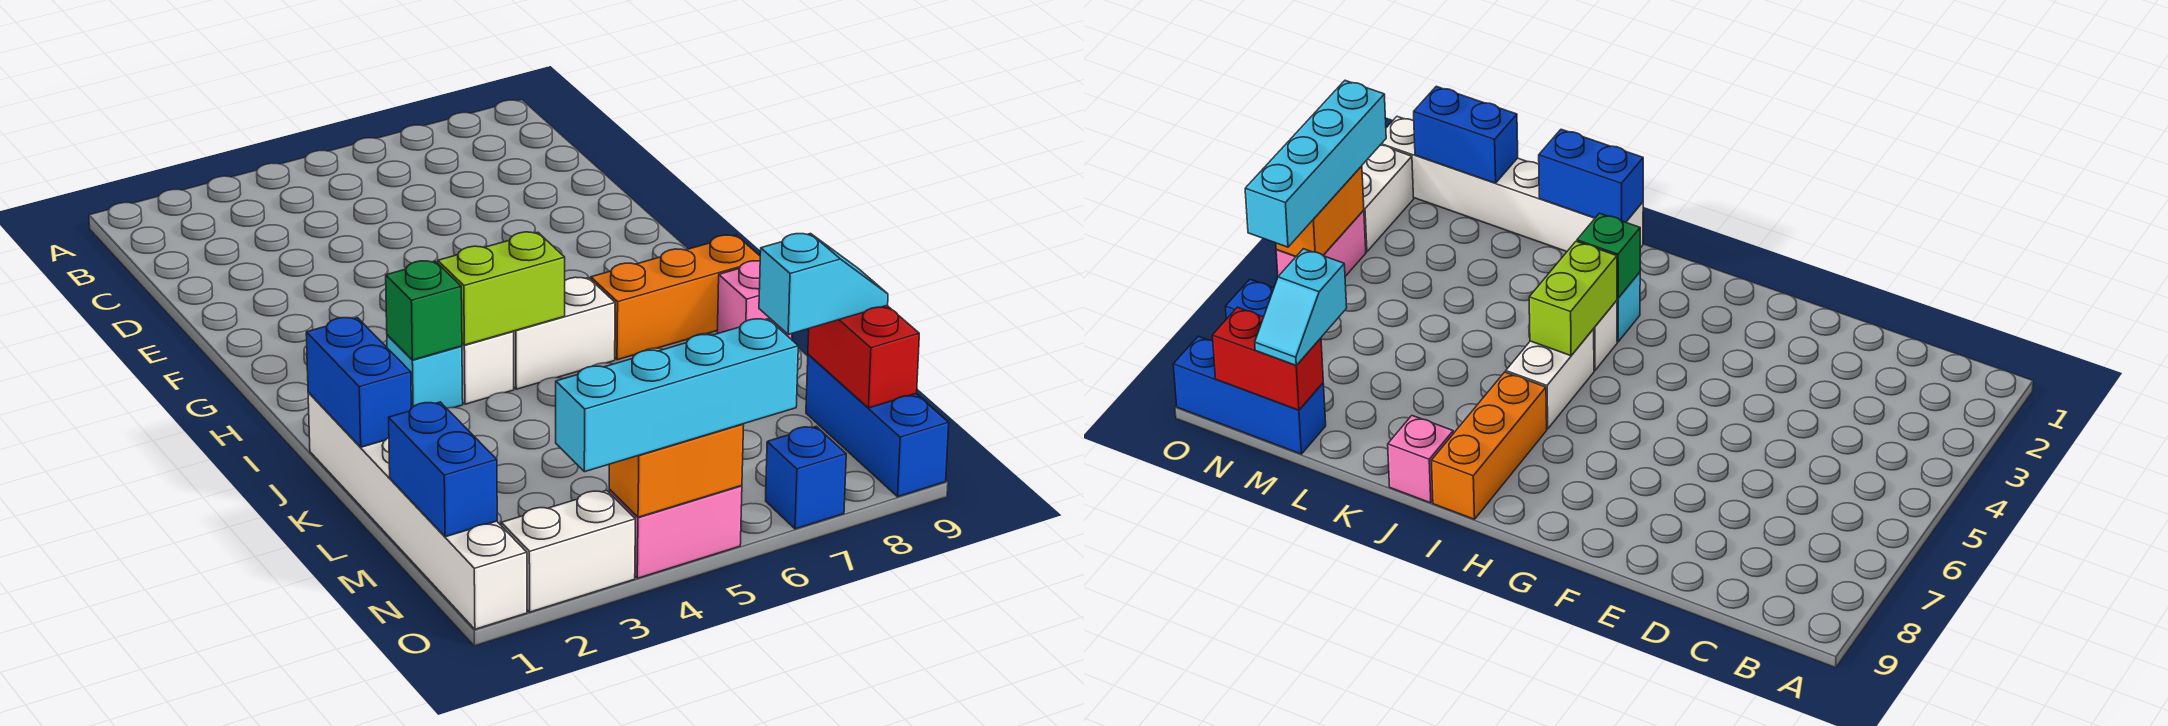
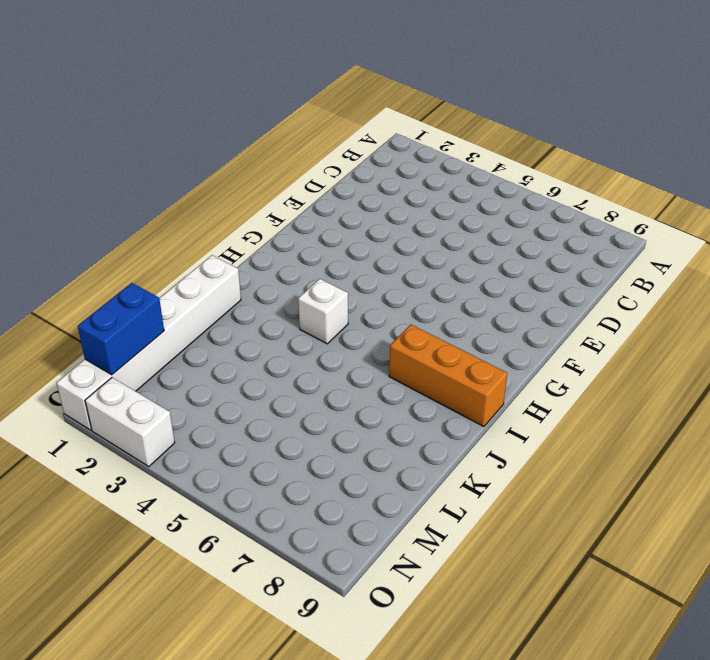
none -> cyan brick I3 level 1
none -> white brick I5:I6 level 1
none -> pink brick J9 level 1

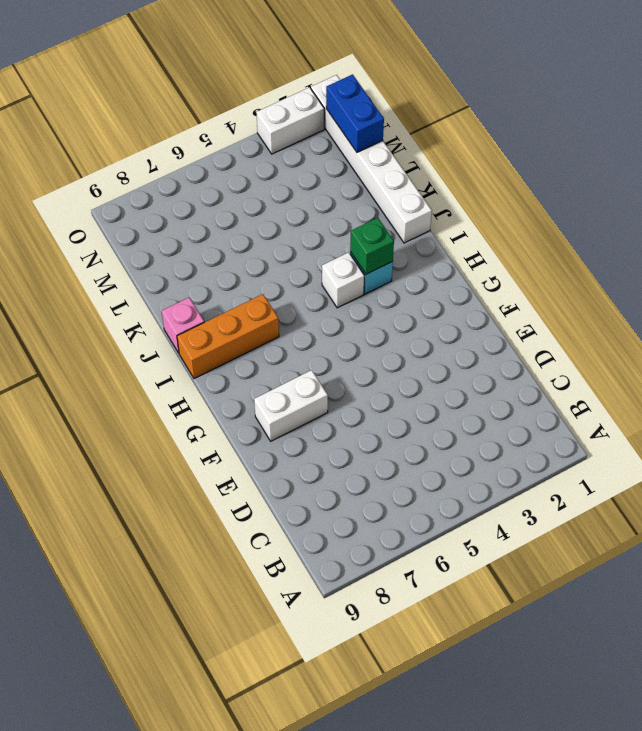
white brick F7:F8 level 1 -> white brick I5:I6 level 1
none -> blue brick M9:O9 level 1
none -> pink brick O4:O5 level 1
none -> blue brick O7 level 1

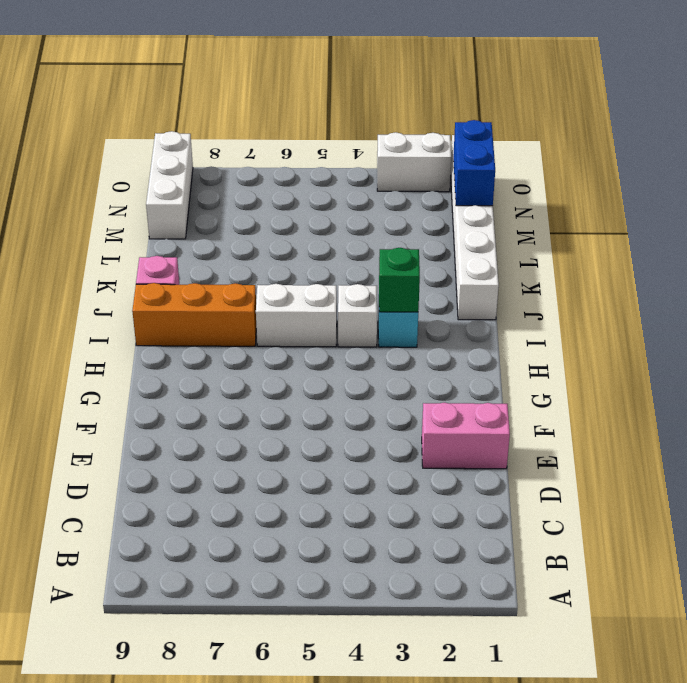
pink brick E1:E2 level 1 -> pink brick O4:O5 level 1
white brick M9:O9 level 1 -> blue brick M9:O9 level 1
none -> blue brick O7 level 1
none -> lime brick I4:I5 level 2
none -> blue brick J1:K1 level 2

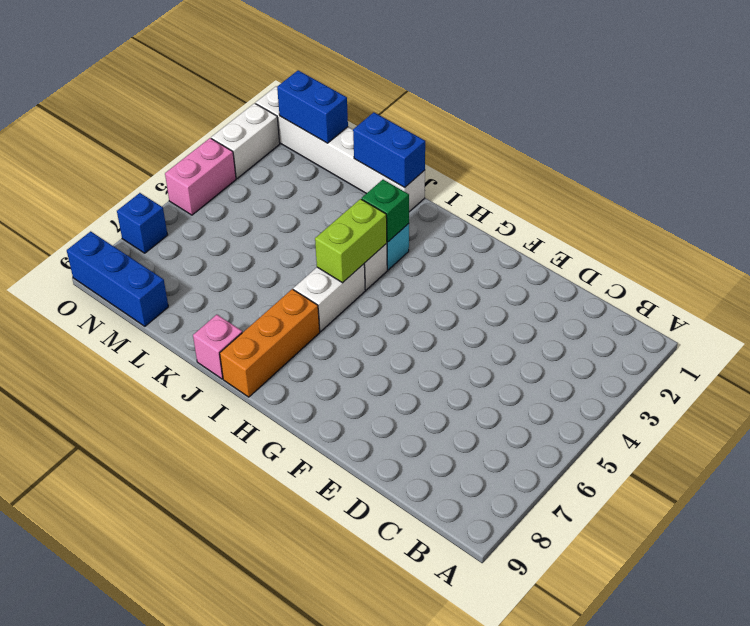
none -> red brick M9:N9 level 2
none -> orange brick O4:O5 level 2
none -> cyan slope M8:M9 level 3 top 8

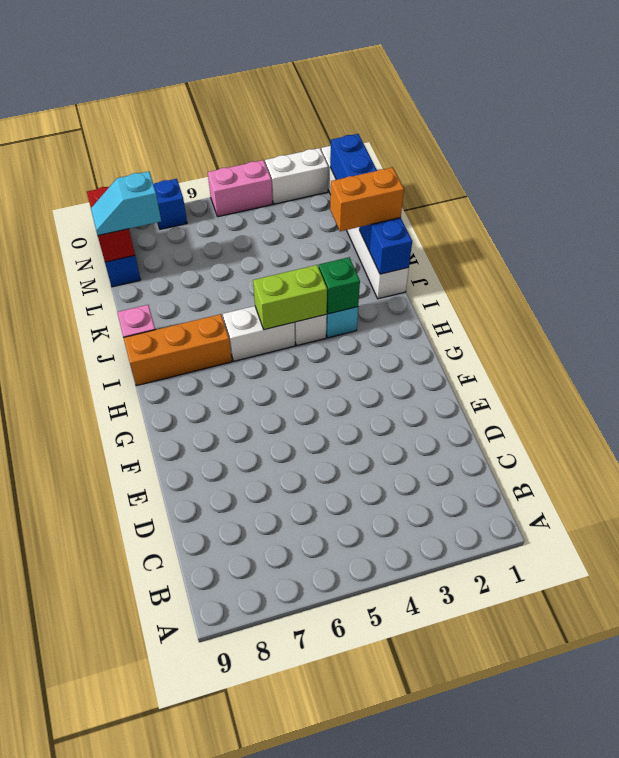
orange brick K1:K2 level 3 -> orange brick O4:O5 level 2
none -> cyan brick O3:O6 level 3

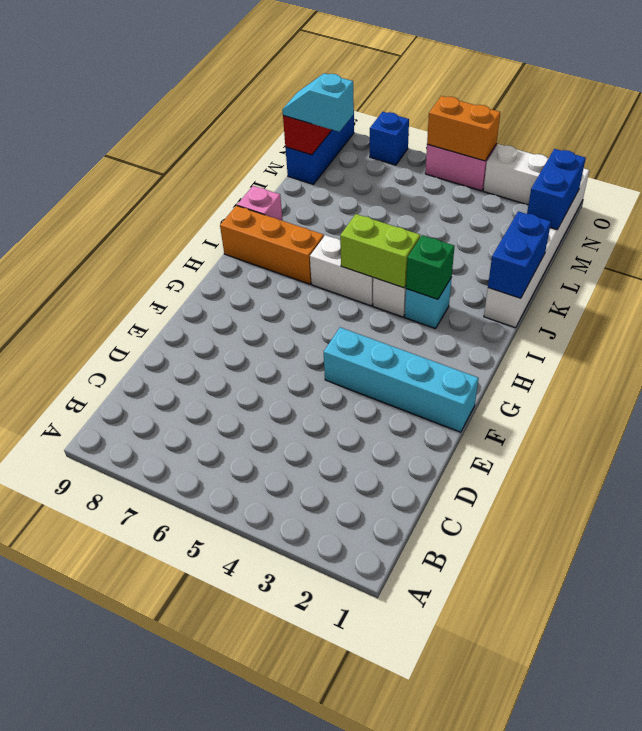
cyan brick F1:F4 level 1 -> cyan brick O3:O6 level 3

